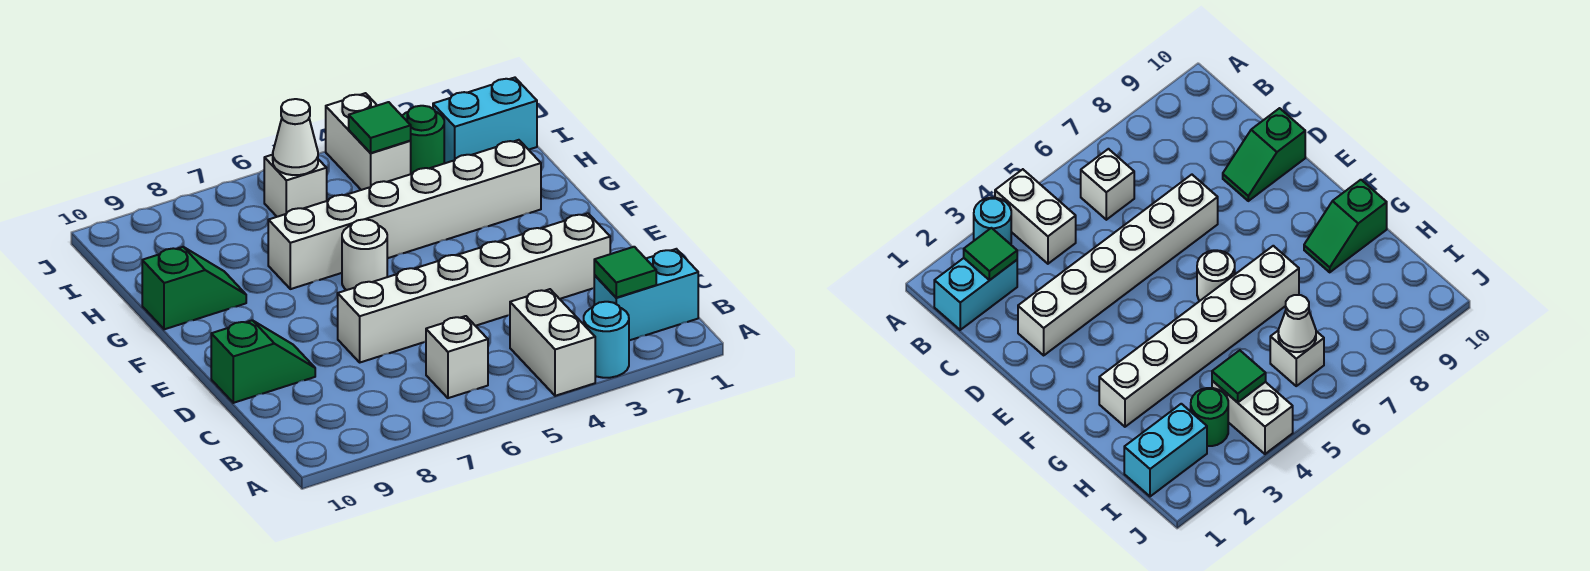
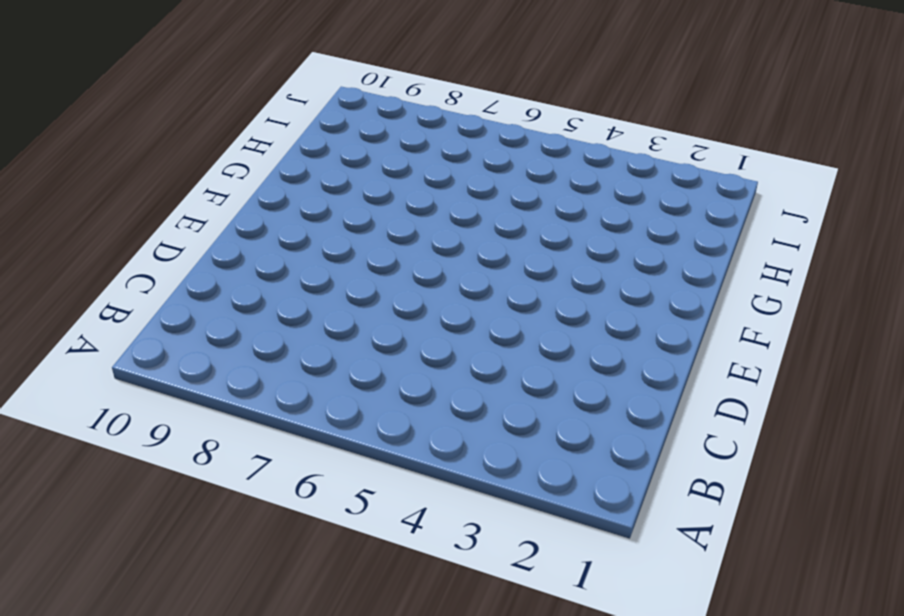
none -> cyan round brick A3 level 1
none -> white brick A4:B4 level 1
none -> cyan brick B1:B2 level 1

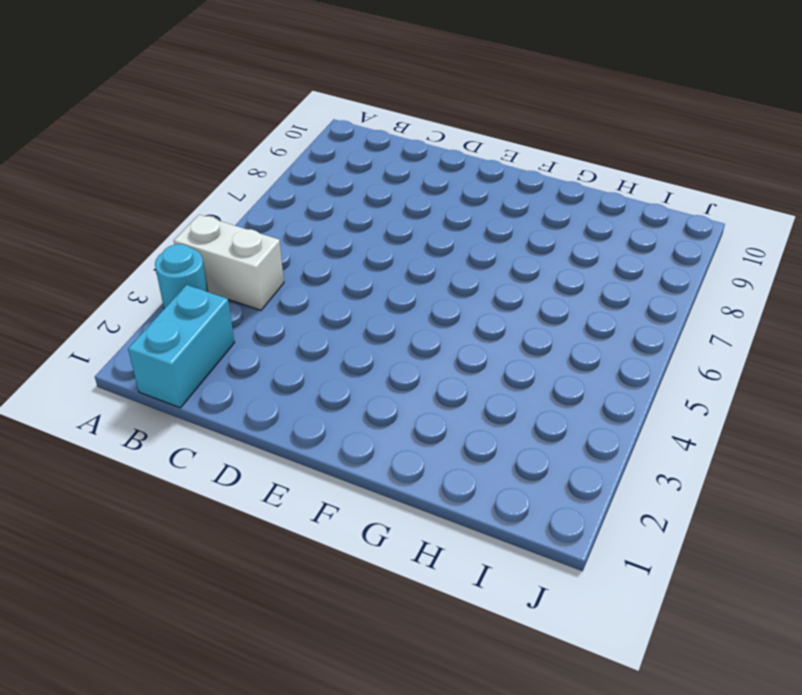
none -> white brick B6 level 1
none -> white brick D2:D7 level 1
none -> green slope D9:D10 level 1 top 10

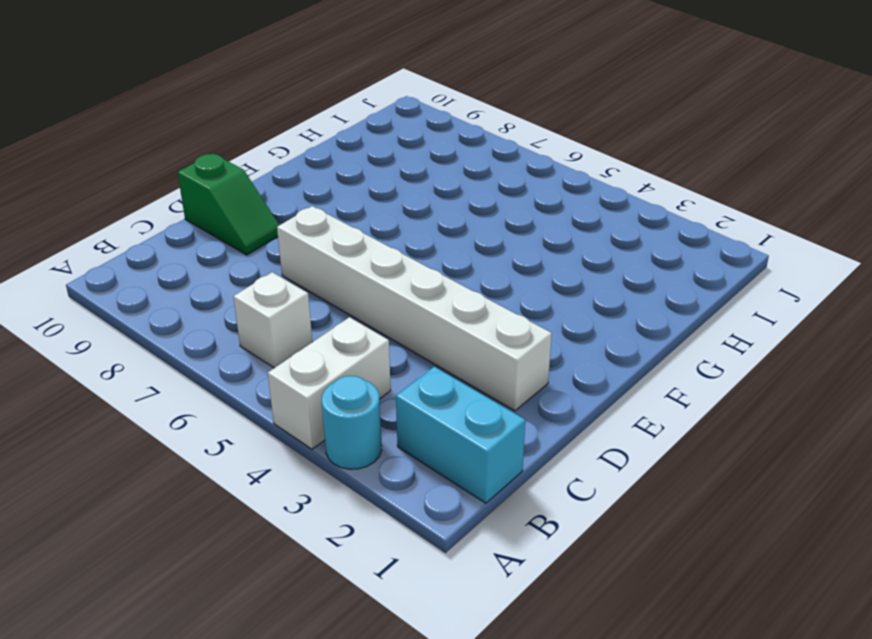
none -> white round brick F6 level 1
none -> white brick G2:G7 level 1
none -> green slope G9:G10 level 1 top 10

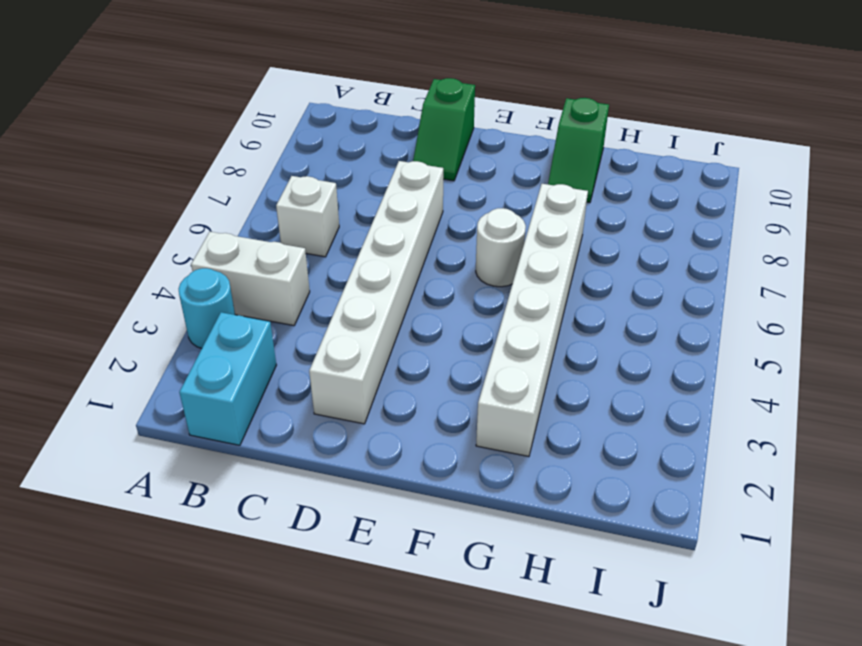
none -> cyan brick I1:I2 level 1
none -> green round brick I3 level 1
none -> white brick I4:J4 level 1

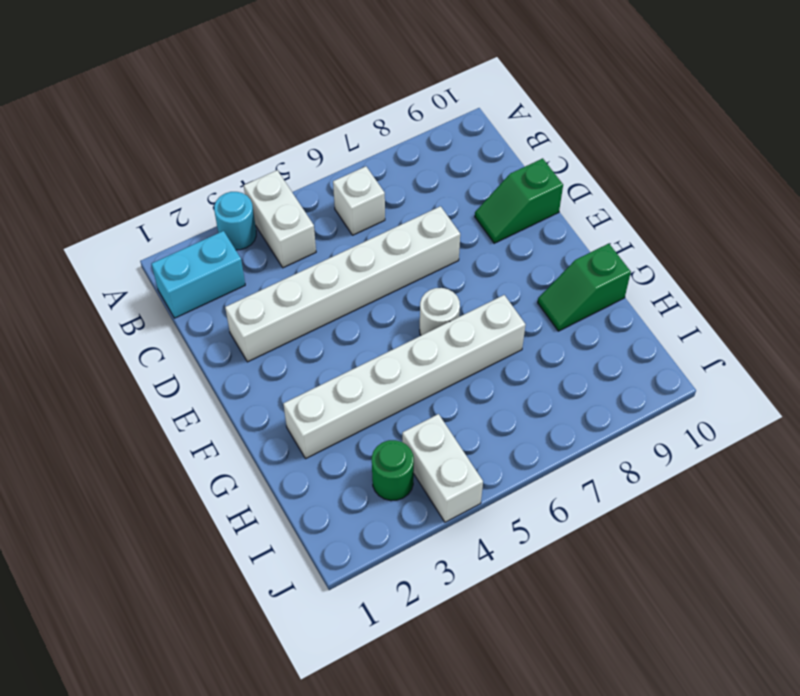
none -> cyan brick I1:I2 level 1
none -> white brick I6 level 1
none -> green tile B2 level 2

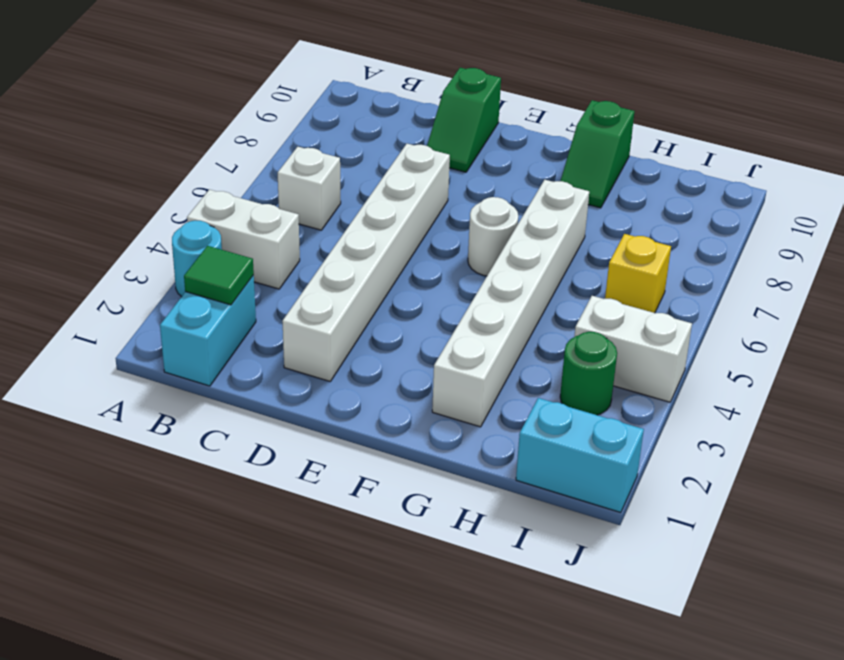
cyan brick I1:J1 level 1 -> cyan brick I1:I2 level 1
yellow brick I6 level 1 -> white brick I6 level 1
none -> green tile I4 level 2
none -> white cone I6 level 2

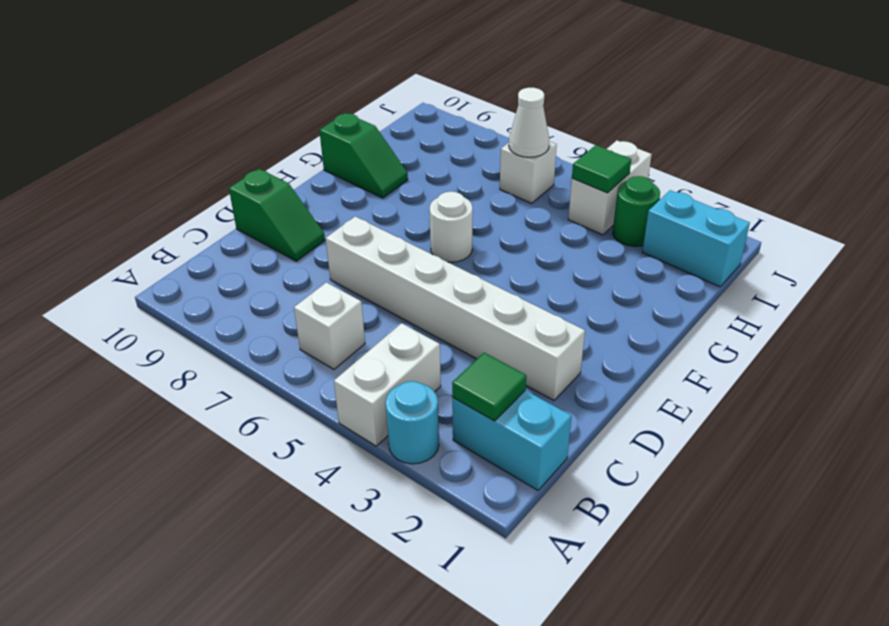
none -> white brick G2:G7 level 1

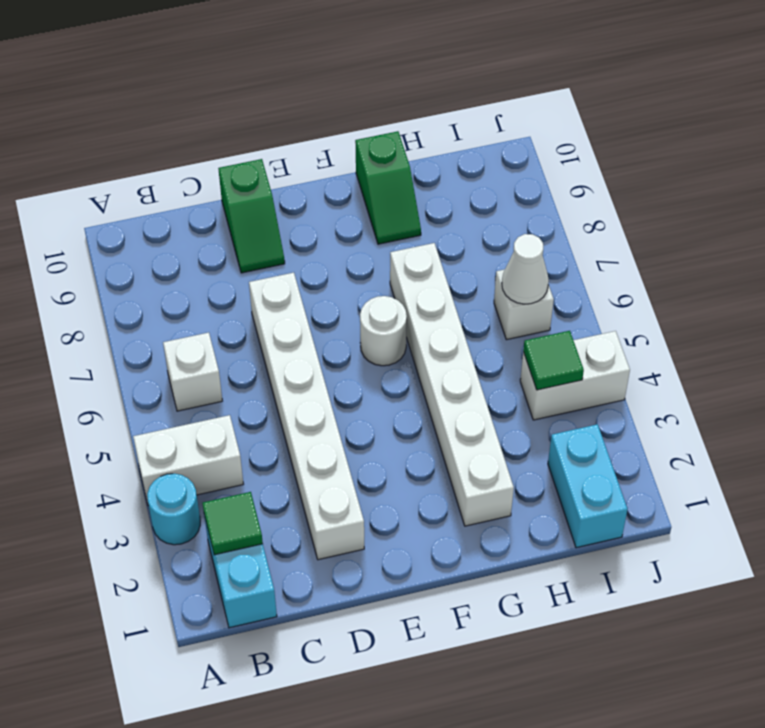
none -> green round brick I3 level 1

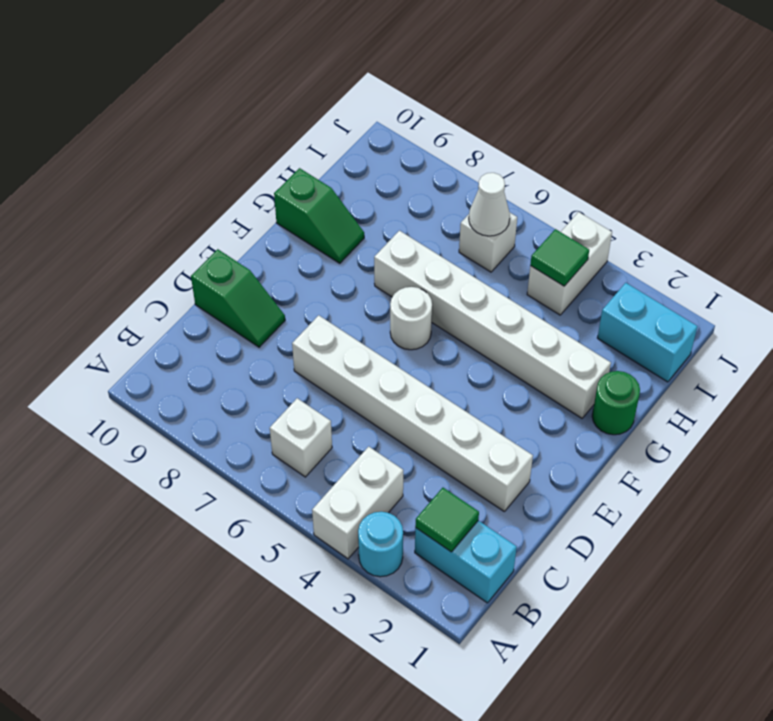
green round brick G1 level 1 -> green round brick I3 level 1

